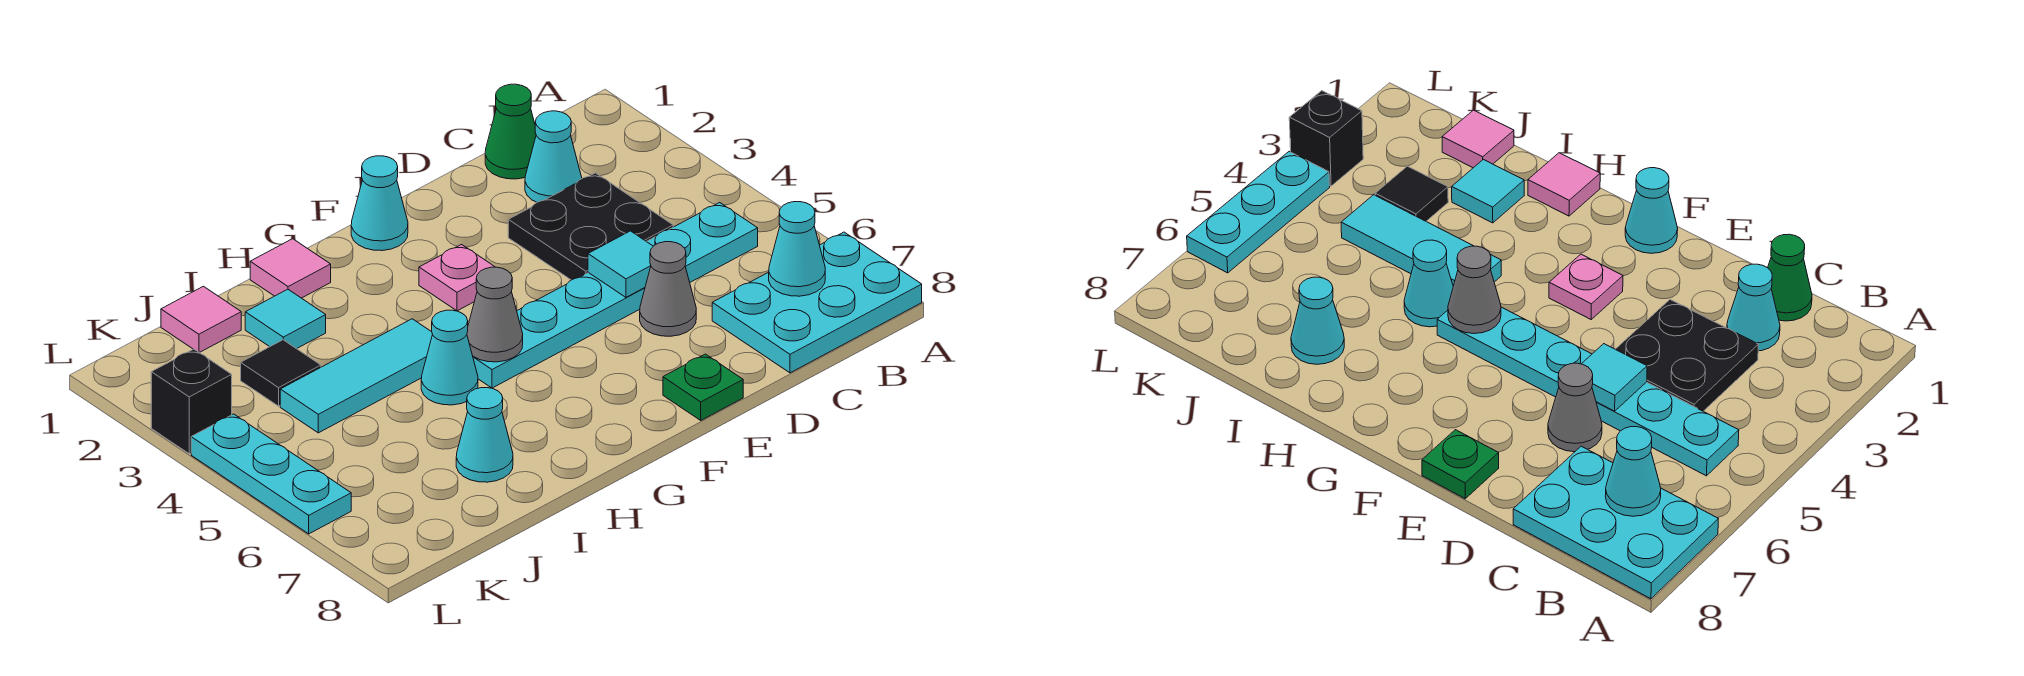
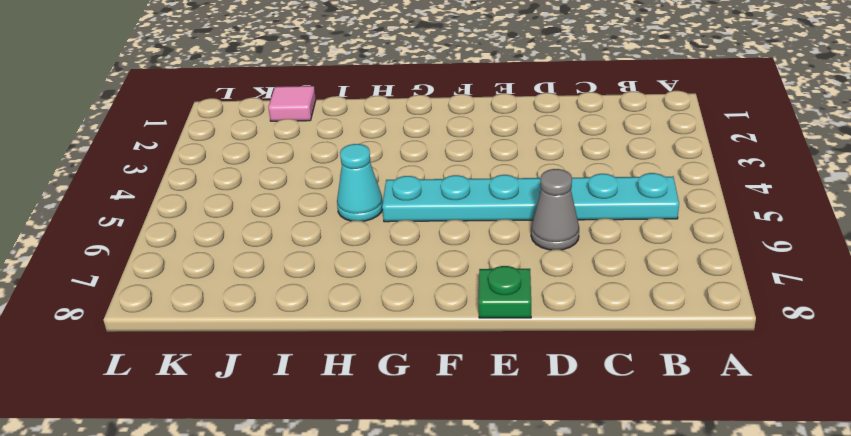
none -> cyan plate A7:C8 level 1
none -> green cone C1 level 1
none -> cyan cone C2 level 1

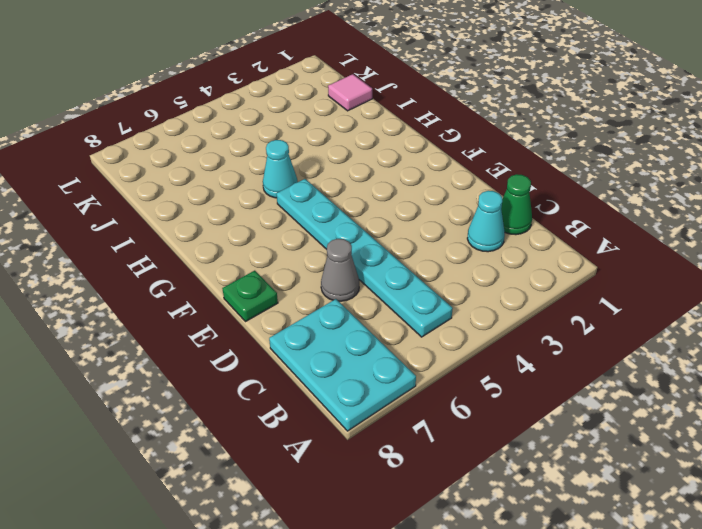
none -> black plate C3:D4 level 1
none -> cyan cone F1 level 1
none -> pink plate F3 level 1

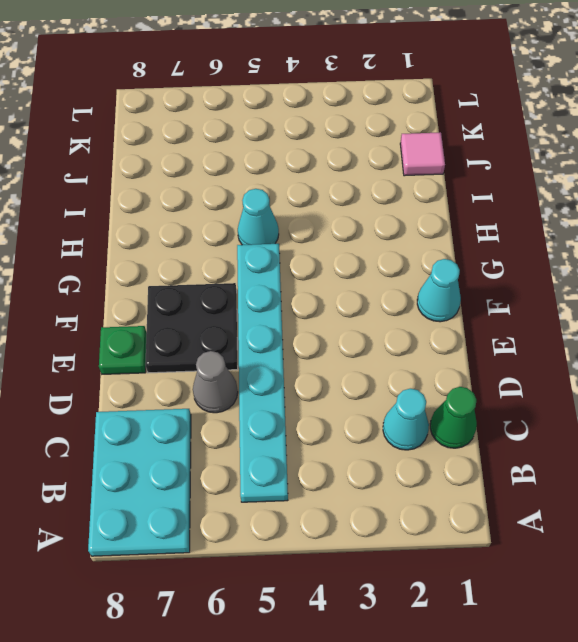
black plate E6:F7 level 1 -> black plate C3:D4 level 1
none -> pink plate F3 level 1
none -> pink tile H1 level 1
none -> cyan tile H4:J4 level 1

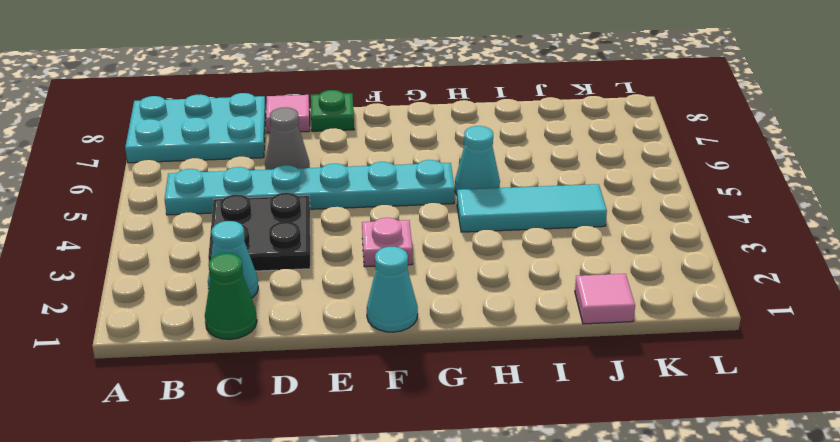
pink tile D8 level 1 -> pink tile H1 level 1
none -> cyan tile I2 level 1
none -> cyan cone I7 level 1
none -> black tile J3 level 1

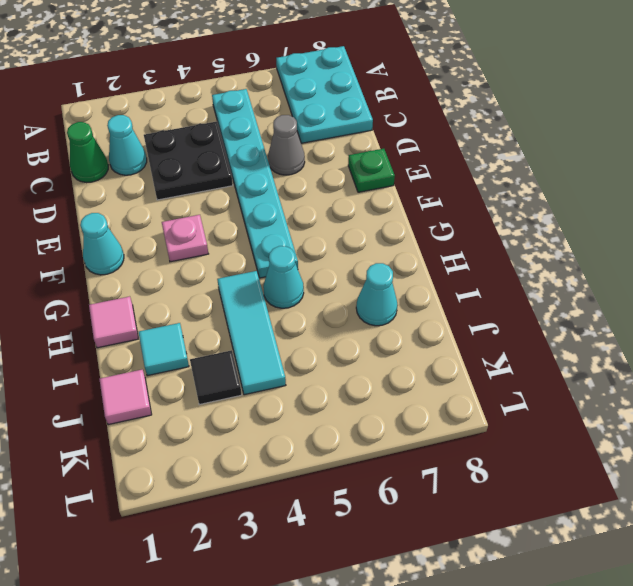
none -> black brick L3 level 1
none -> cyan plate L4:L6 level 1
none -> cyan cone B7 level 2

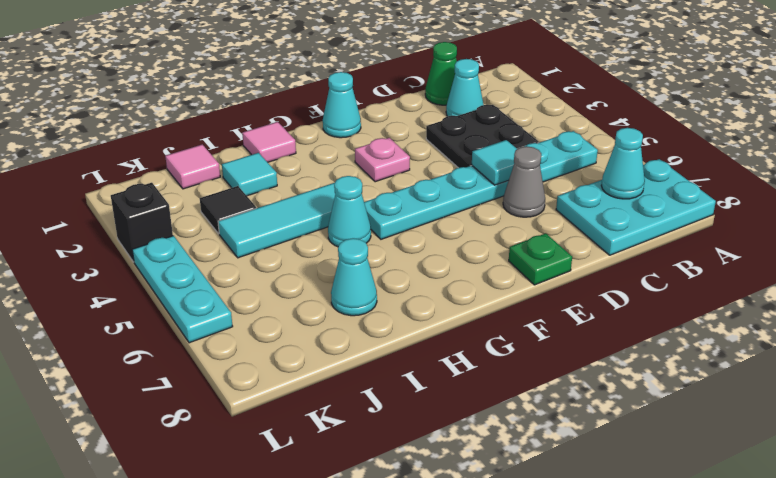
none -> grey cone G5 level 2

